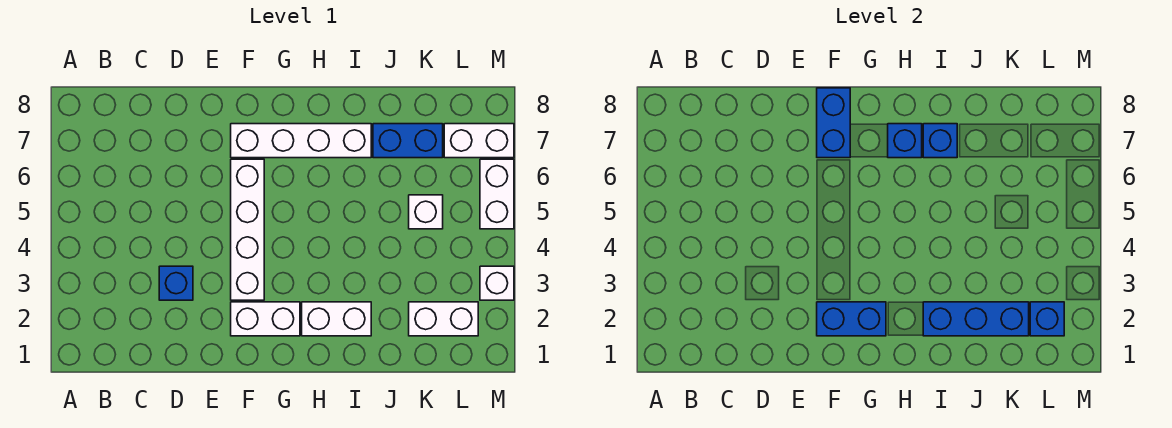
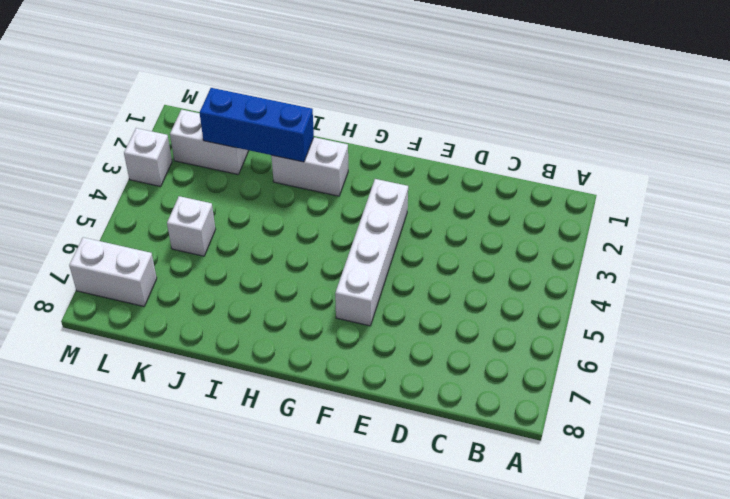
none -> blue brick D3 level 1
none -> white brick F2:G2 level 1
none -> white brick F7:I7 level 1

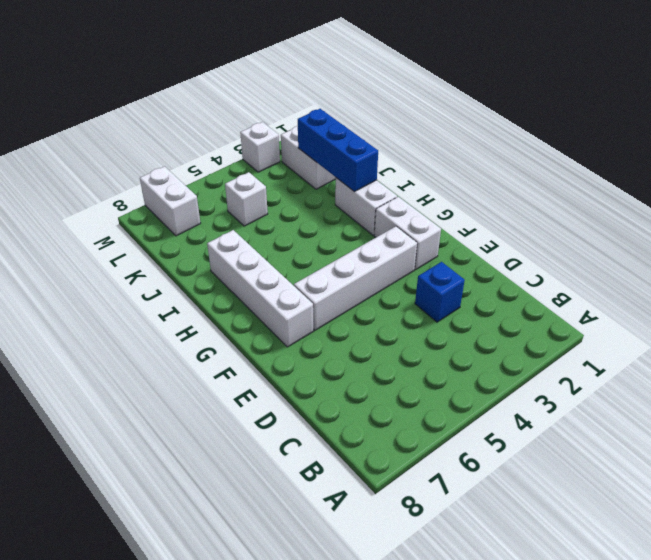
none -> blue brick J7:K7 level 1
none -> white brick M5:M6 level 1
none -> blue brick F2:G2 level 2

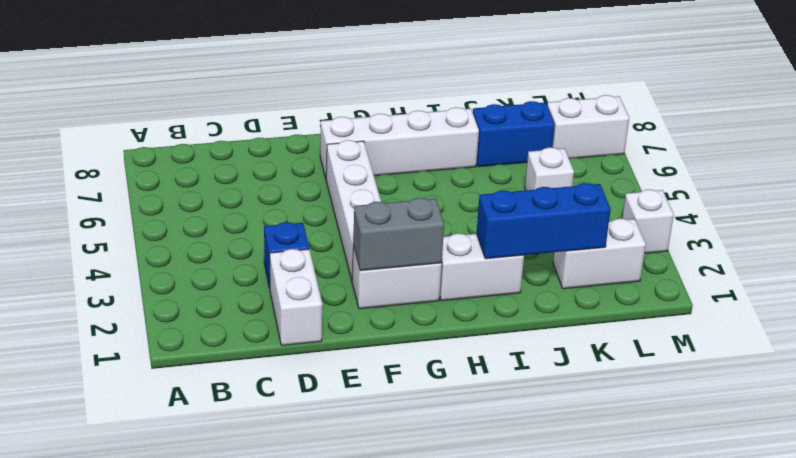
white brick D1:D2 level 1 -> white brick M5:M6 level 1
grey brick F2:G2 level 2 -> blue brick F2:G2 level 2
none -> blue brick F7:F8 level 2
none -> blue brick H7 level 2
none -> blue brick I7 level 2

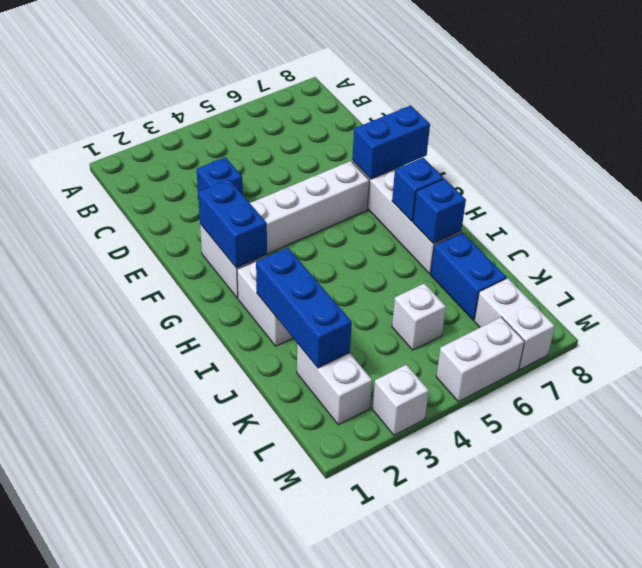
none -> blue brick L2 level 2

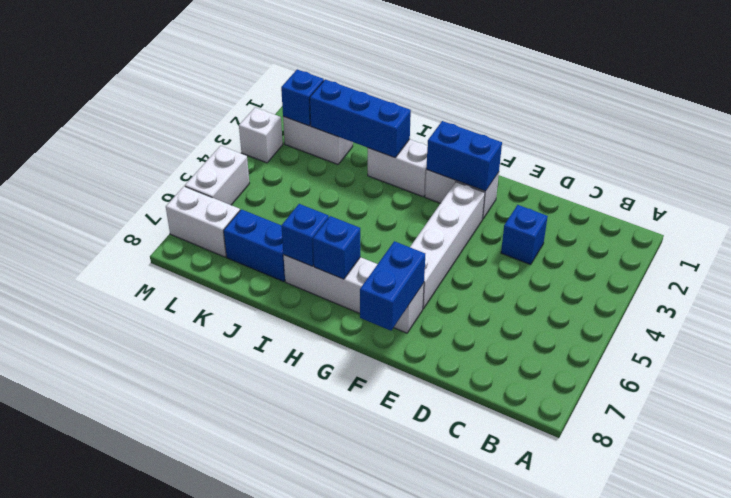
none -> white brick K5 level 1

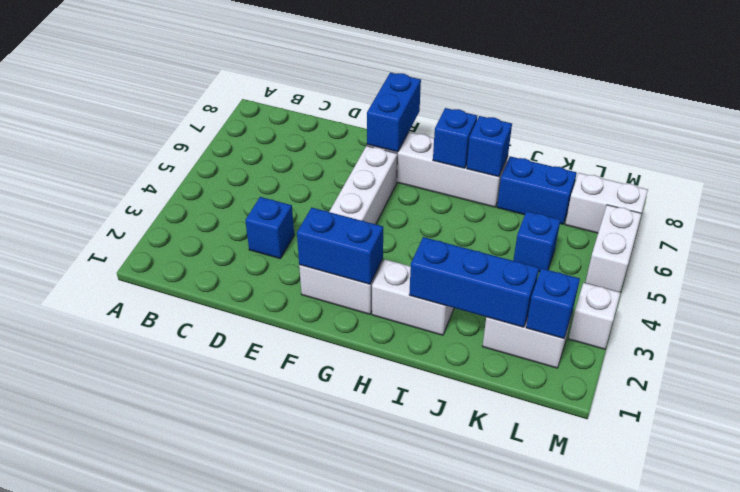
blue brick K5 level 1 -> white brick K5 level 1

